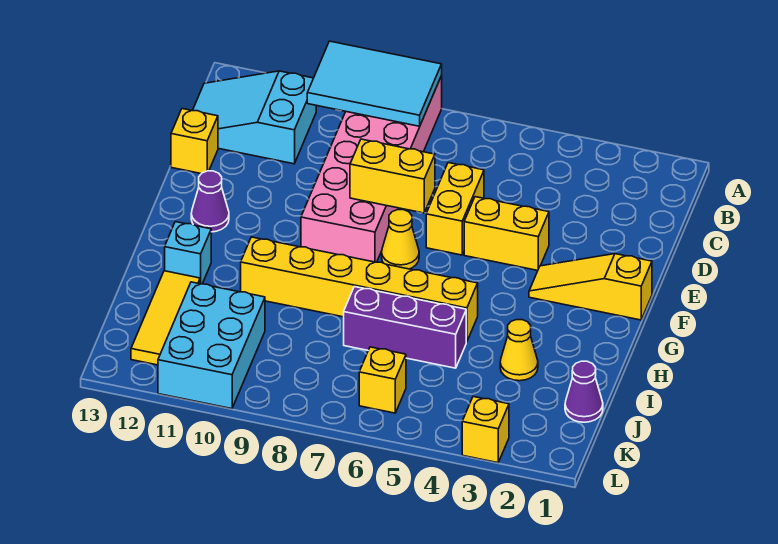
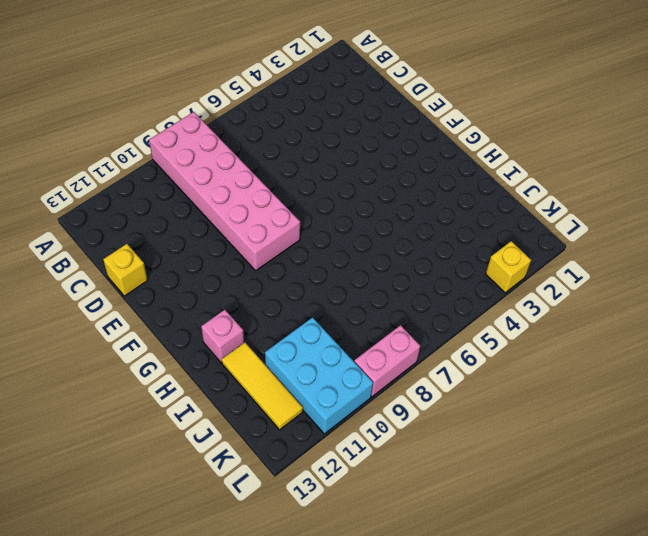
pink brick H12 level 1 -> cyan brick H12 level 1
pink brick L8:L9 level 1 -> none
none -> cyan slope B11:C13 level 1 top 11
none -> yellow brick D6:E6 level 1
none -> yellow brick E4:E5 level 1

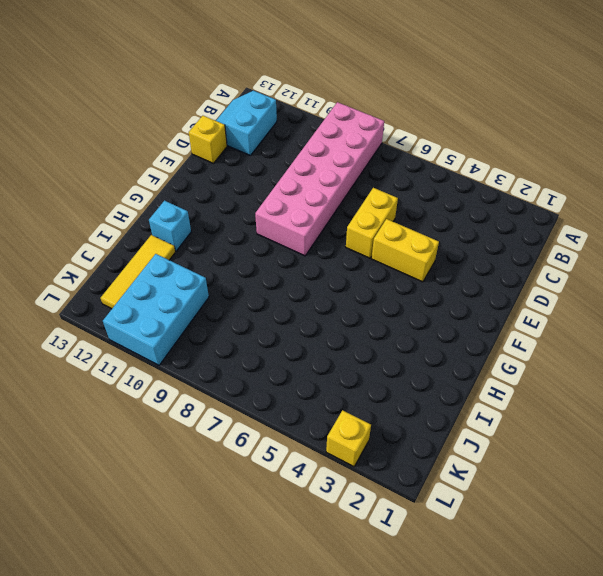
cyan slope B12:C13 level 1 top 12 -> cyan slope B11:C13 level 1 top 11
none -> yellow slope F1:F3 level 1 top 1
none -> yellow cone F7 level 1
none -> purple cone F12 level 1

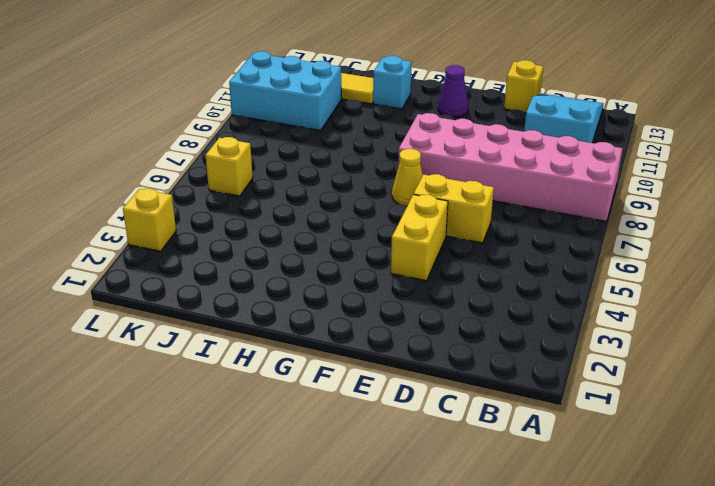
none -> yellow slope F1:F3 level 1 top 1
none -> yellow brick H5:H10 level 1
none -> yellow cone I3 level 1

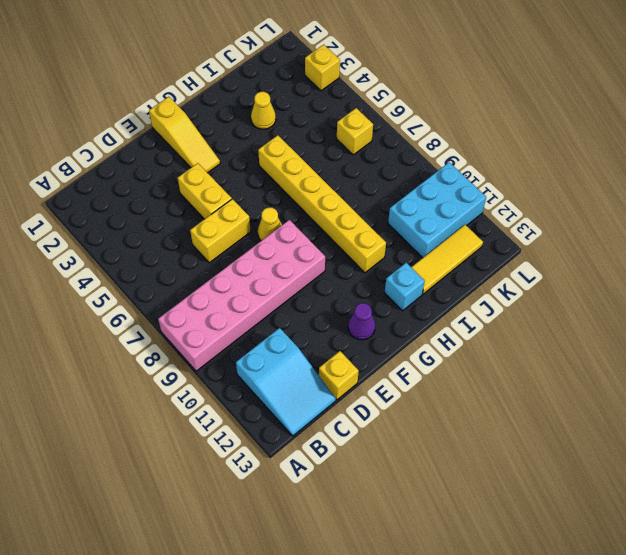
none -> purple brick I5:I7 level 1
none -> purple cone J1 level 1
none -> cyan tile A8:B10 level 2

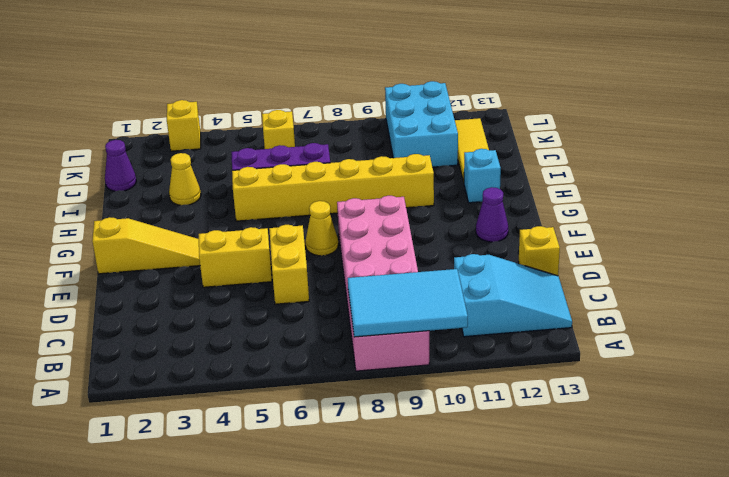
none -> yellow brick E7:E8 level 2

